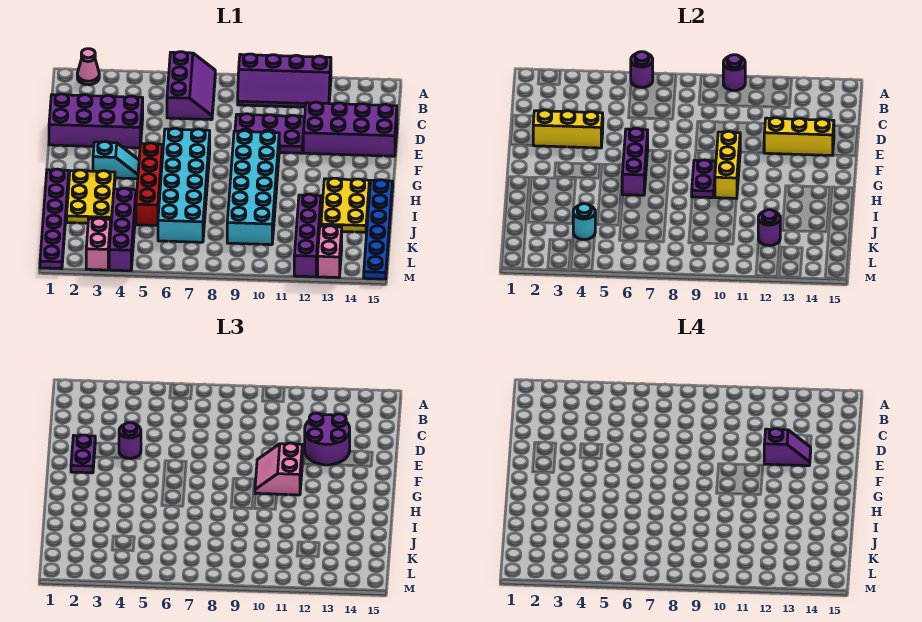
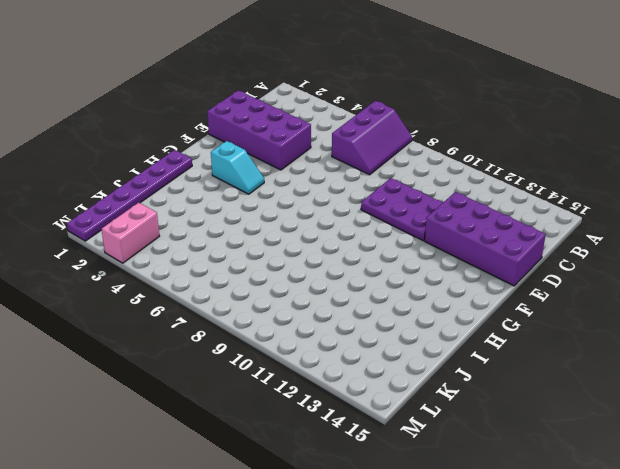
none -> pink cone A2 level 1
none -> purple slope A9:B12 level 1 top A
none -> cyan brick F6:K7 level 1
none -> cyan brick F9:K10 level 1

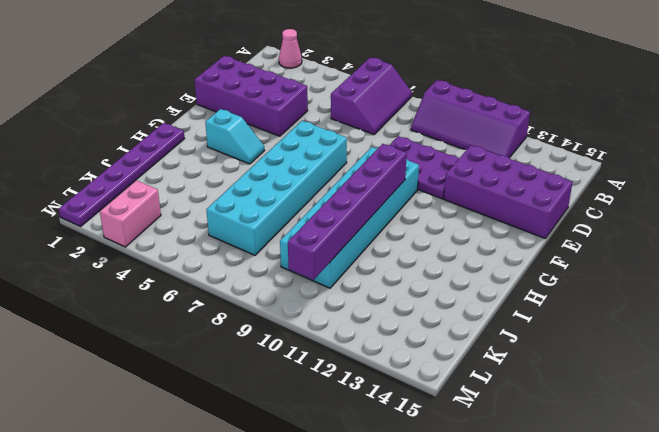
purple brick G10:L10 level 2 -> yellow brick F10:H10 level 2
none -> red brick G5:J5 level 1
none -> yellow plate H2:J3 level 1
none -> yellow plate H13:J14 level 1
none -> blue plate H15:M15 level 1

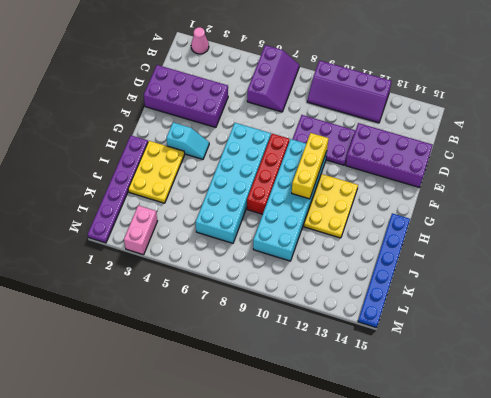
red brick F8:I8 level 1 -> red brick G5:J5 level 1
yellow plate G11:I12 level 1 -> yellow plate H13:J14 level 1
none -> purple brick J4:M4 level 1
none -> purple brick J12:M12 level 1
none -> pink brick L13:M13 level 1
none -> purple round brick A6 level 2

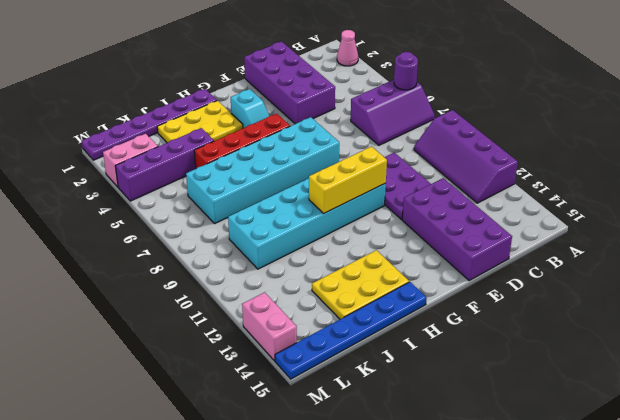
pink brick M13:M14 level 1 -> pink brick L13:M13 level 1
none -> purple brick J12:M12 level 1
none -> purple round brick A10 level 2
none -> yellow brick E2:E4 level 2
none -> yellow brick E12:E14 level 2

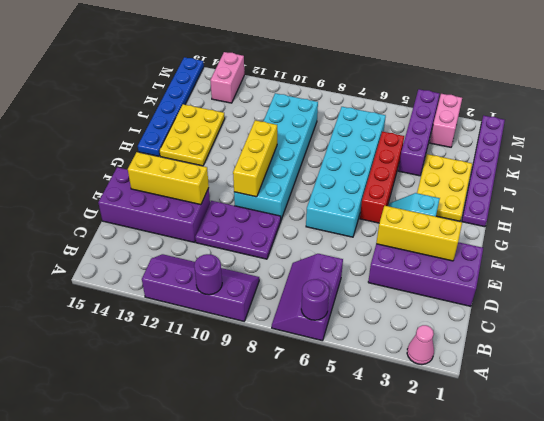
none -> purple brick J12:M12 level 1
none -> purple brick F6:H6 level 2
none -> purple plate G9:H9 level 2
none -> cyan round brick K4 level 2

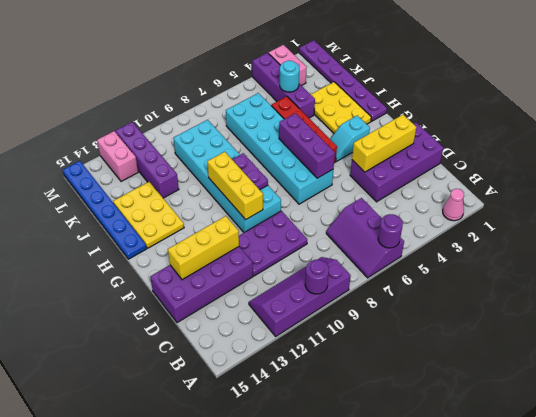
none -> purple round brick K12 level 2
none -> purple round brick D12:E13 level 3
none -> purple plate E2:F2 level 3
none -> purple round brick E4 level 3

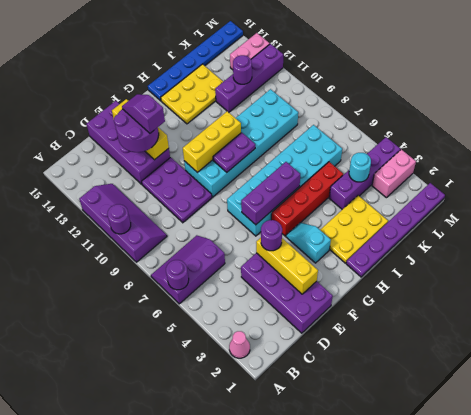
none -> purple plate E2:F2 level 3
none -> pink slope F10:G11 level 3 top 11

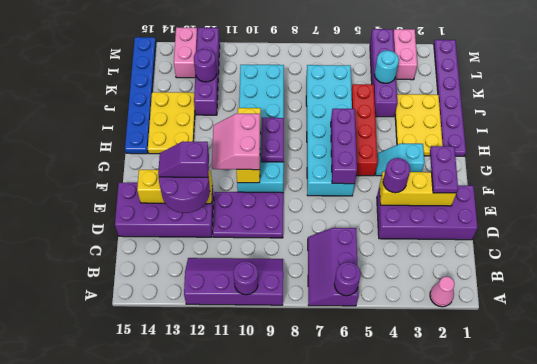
pink slope F10:G11 level 3 top 10 -> pink slope F10:G11 level 3 top 11

